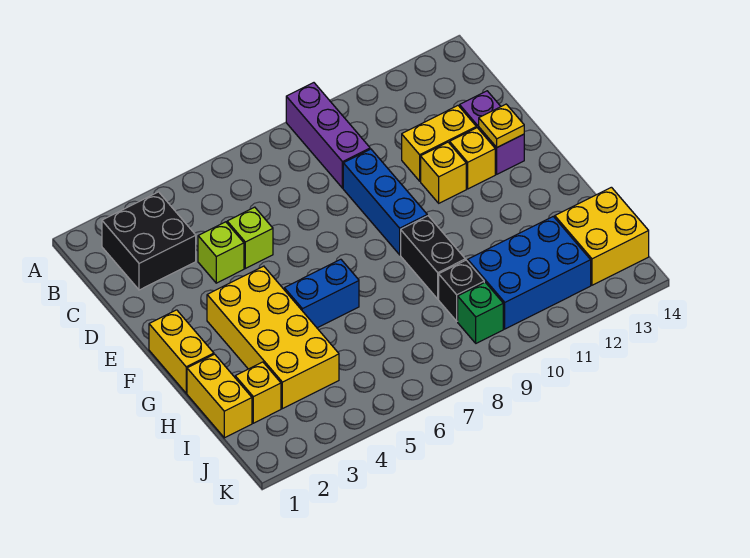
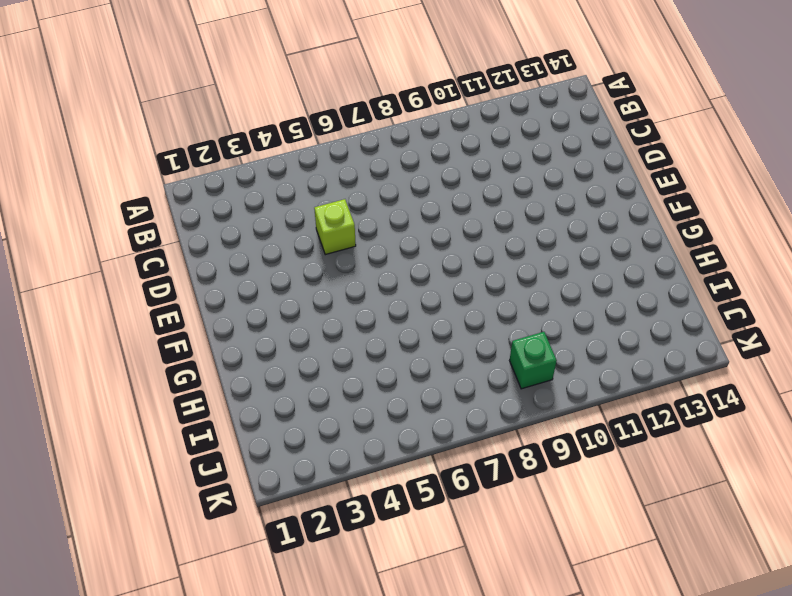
none -> purple brick A9:C9 level 1
none -> black brick B2:C3 level 1
none -> lime brick D4 level 1

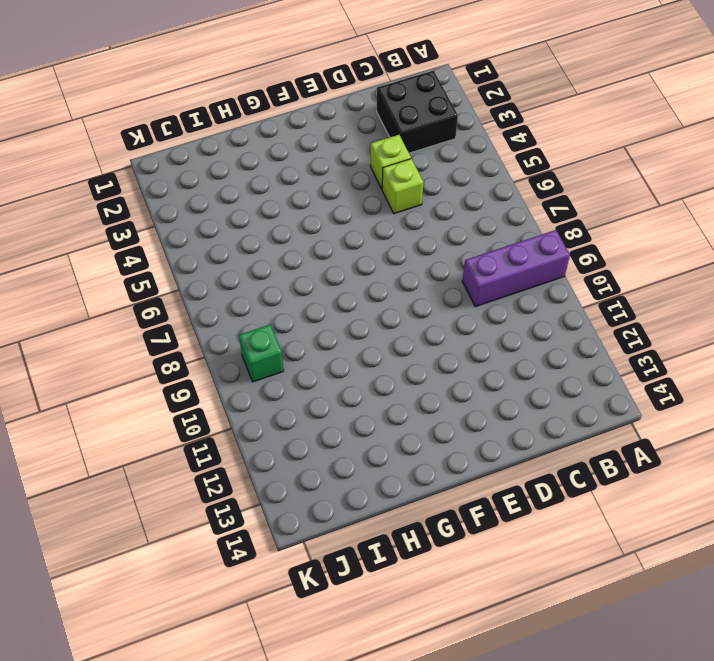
none -> blue brick D9:F9 level 1
none -> yellow brick D11:D12 level 1
none -> purple brick D13:E13 level 1

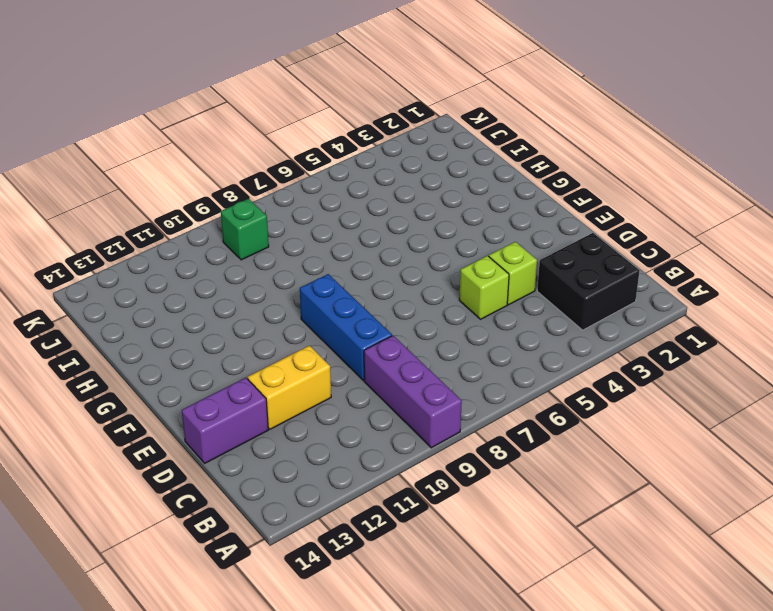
purple brick D13:D14 level 1 -> purple brick D13:E13 level 1
none -> yellow brick E11 level 1
none -> yellow brick E12 level 1
none -> yellow brick F1:G1 level 1

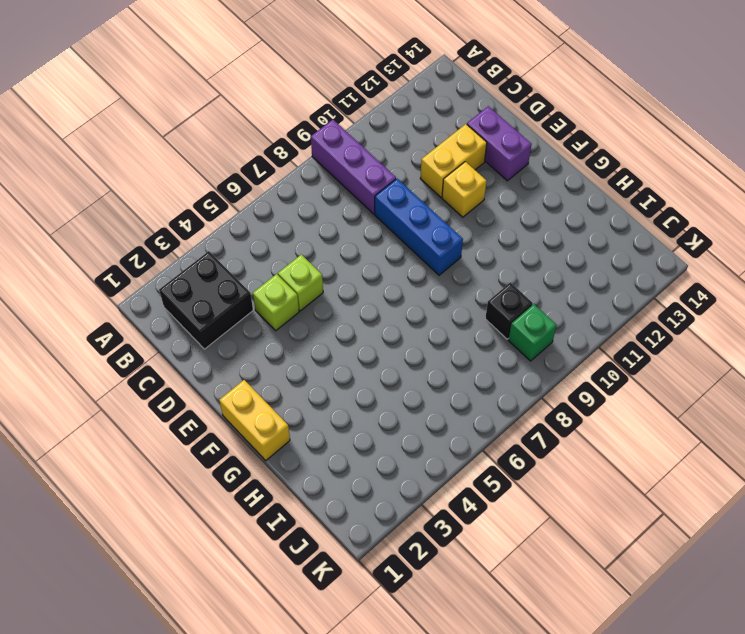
none -> yellow brick E12 level 1
none -> yellow brick F3:I4 level 1
none -> blue brick G5:G6 level 1

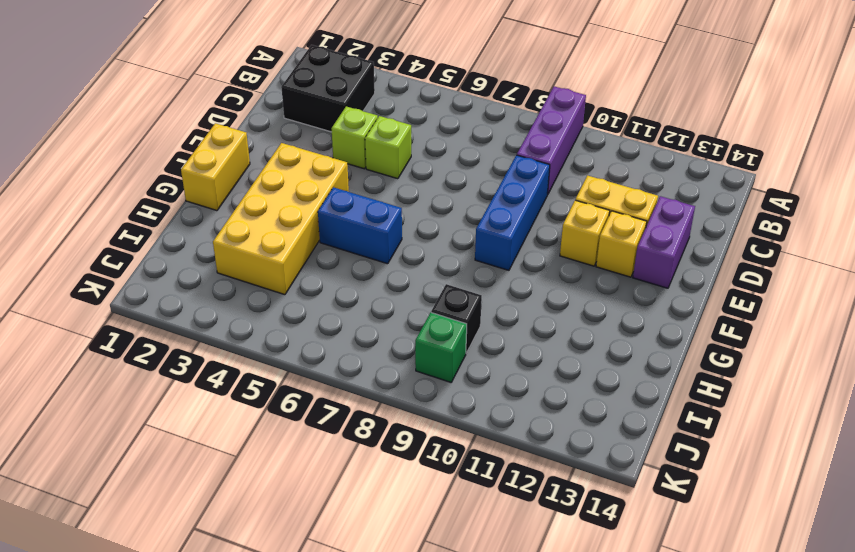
none -> black brick G9:H9 level 1
none -> yellow brick H1:I1 level 1
none -> yellow brick I2 level 1

